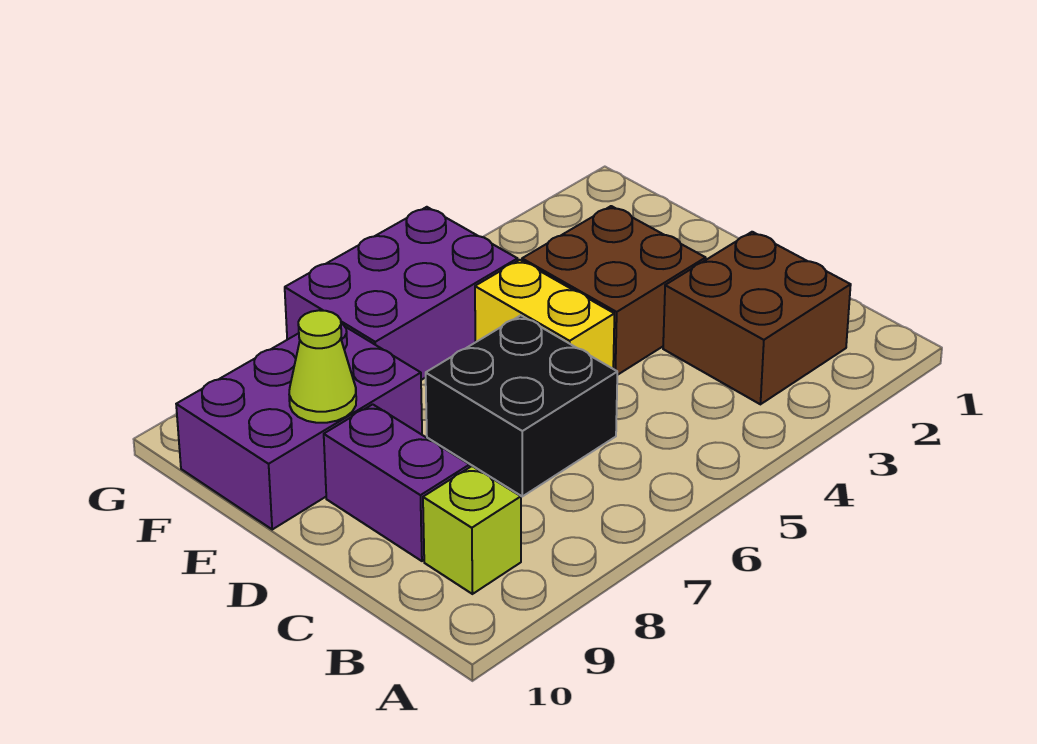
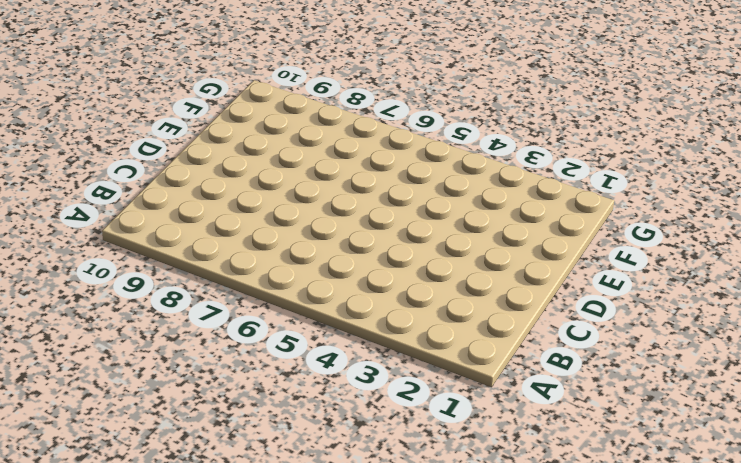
none -> brown brick B2:C3 level 1
none -> lime brick B9 level 1

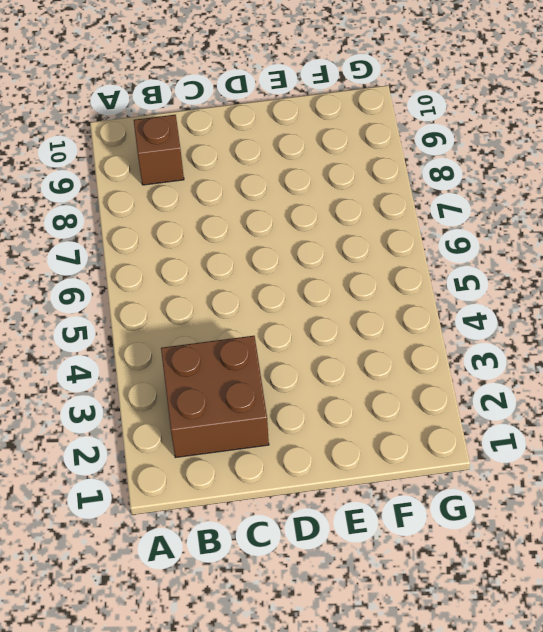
brown brick B9 level 1 -> lime brick B9 level 1
none -> black brick C6:D7 level 1
none -> purple brick C9:D9 level 1

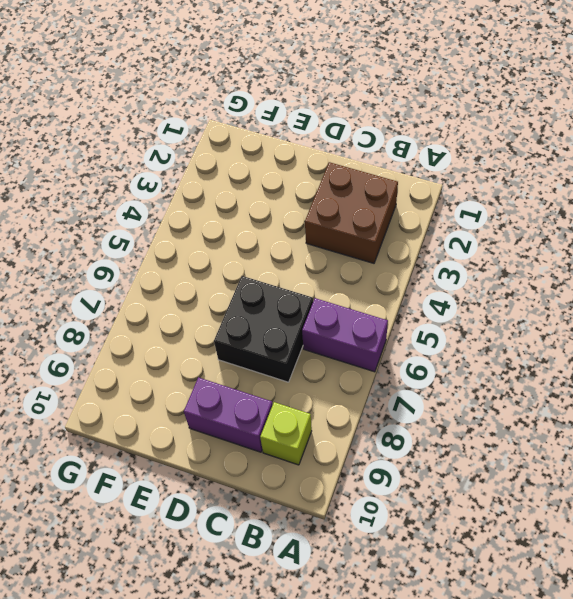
purple brick A6:B6 level 1 -> none
none -> brown brick D3:E4 level 1
none -> yellow brick D5:E5 level 1

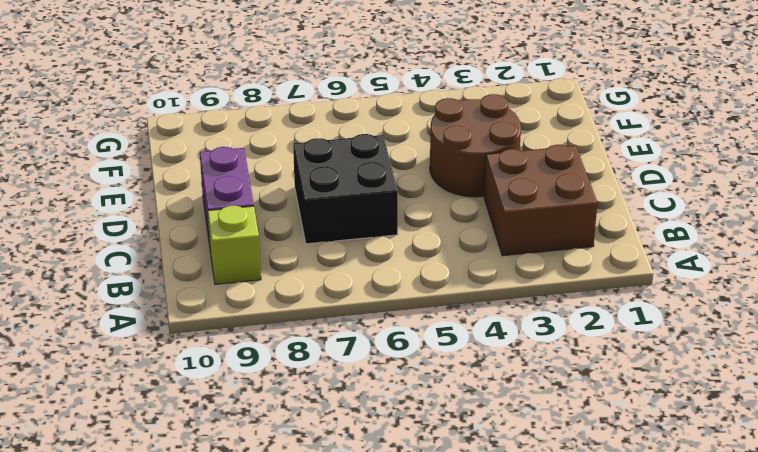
brown round brick D3:E4 level 1 -> brown brick D3:E4 level 1
none -> yellow brick D5:E5 level 1
none -> purple brick E8:F10 level 1

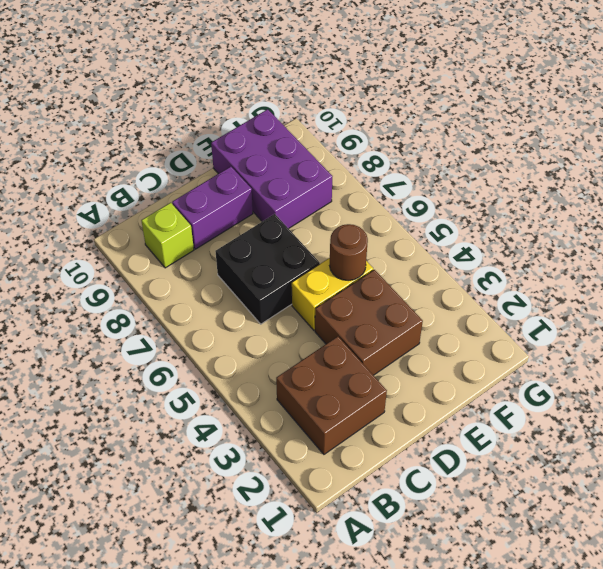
brown round brick E5 level 2 -> none
none -> purple brick F5:G7 level 1
none -> lime cone E9 level 2

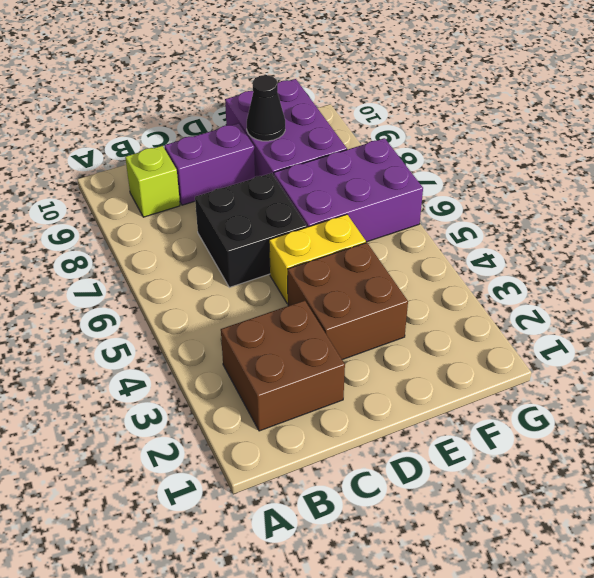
purple brick E6:G7 level 1 -> purple brick F5:G7 level 1
black cone E9 level 2 -> lime cone E9 level 2

